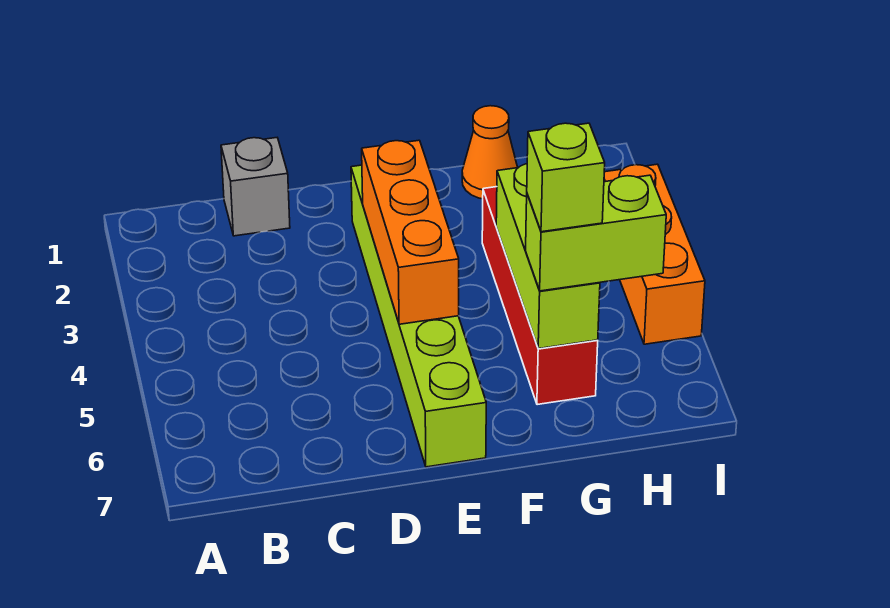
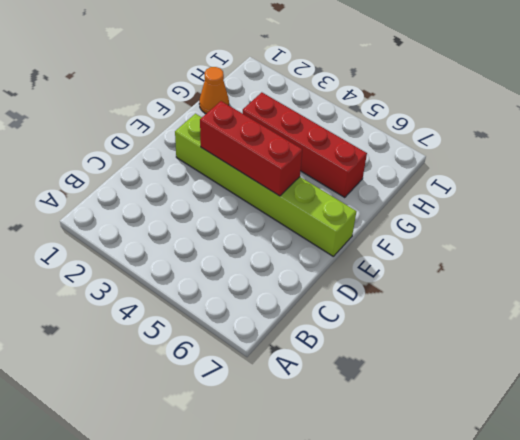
red brick E3:E5 level 2 -> orange brick E3:E5 level 2
none -> grey brick C1 level 1
none -> orange brick I3:I5 level 1

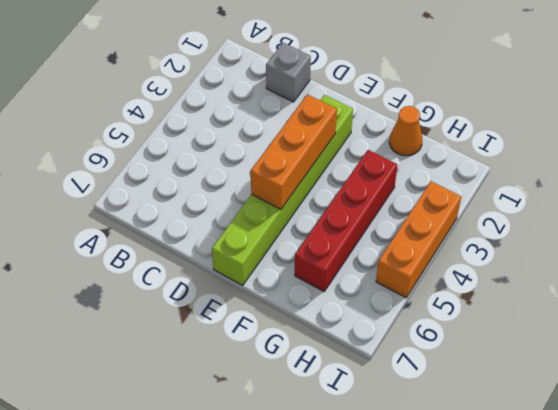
none -> lime brick G4:G6 level 2
none -> lime brick G6:H6 level 3

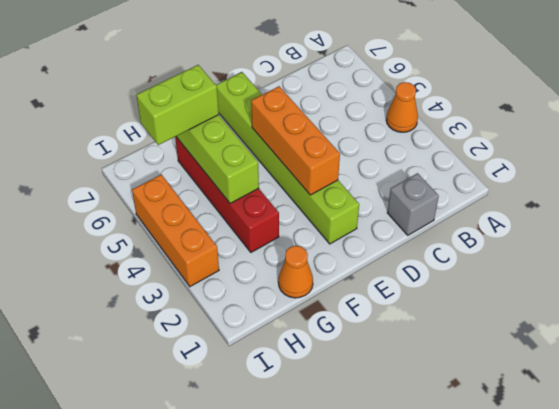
orange cone A4 level 1 -> none
none -> lime brick G6 level 4

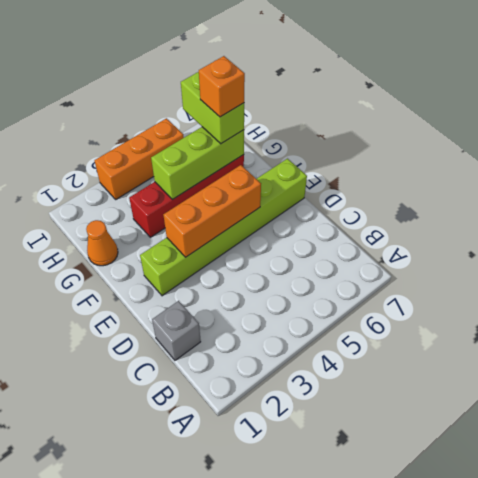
orange brick G6 level 4 -> lime brick G6 level 4

